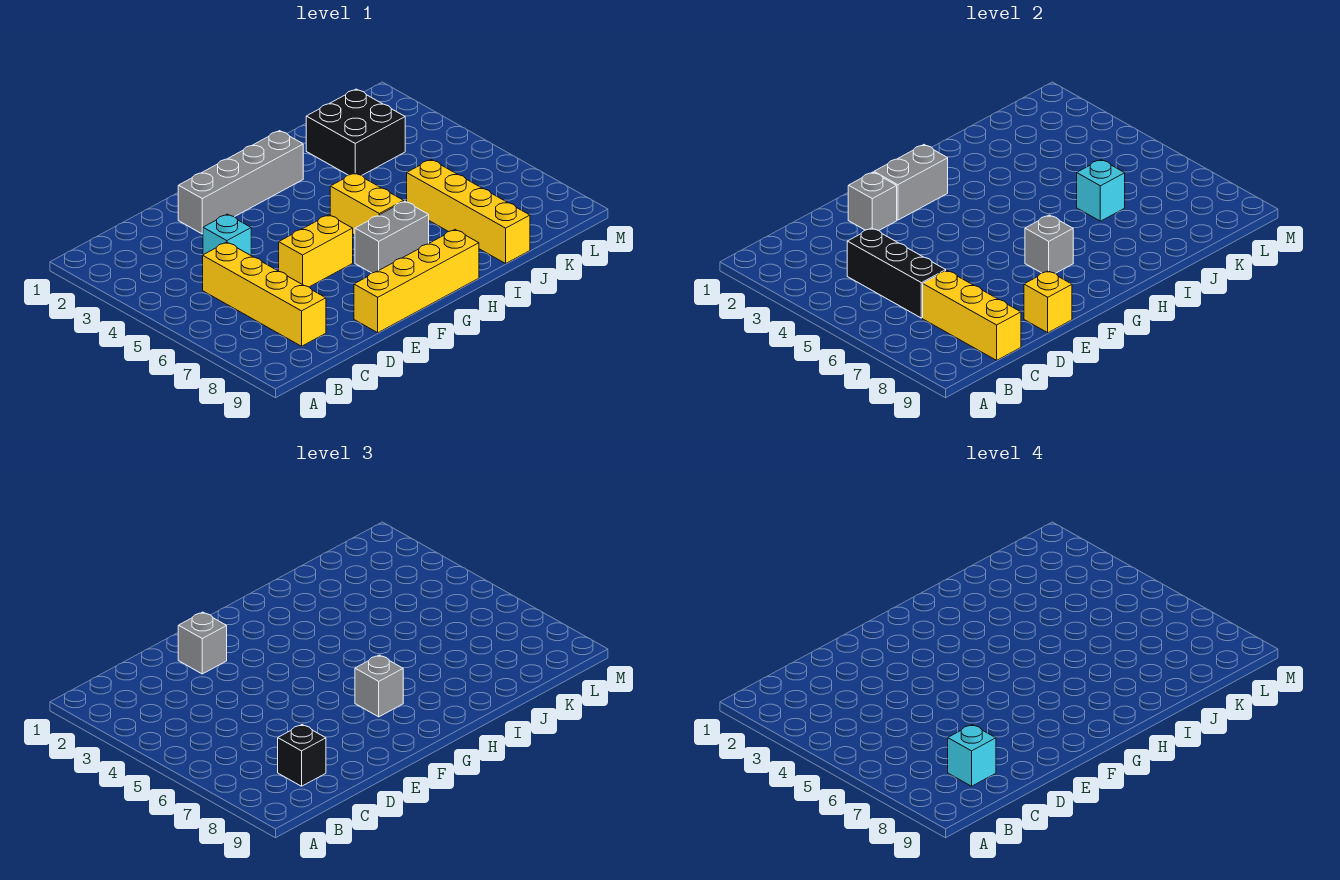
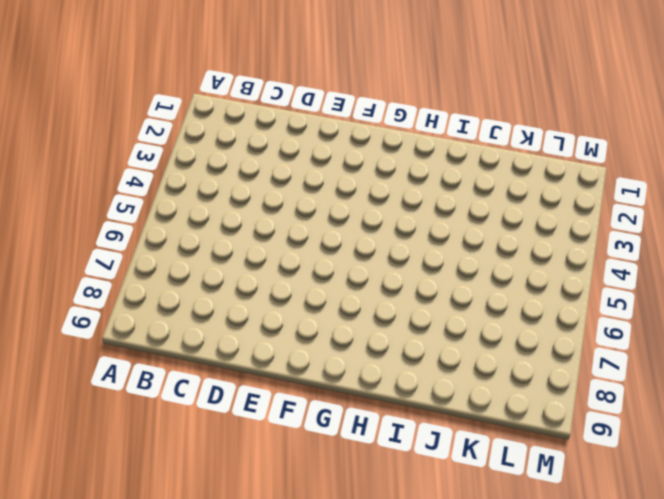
none -> yellow brick C5:C8 level 1
none -> cyan brick D4 level 1
none -> grey brick E2:H2 level 1

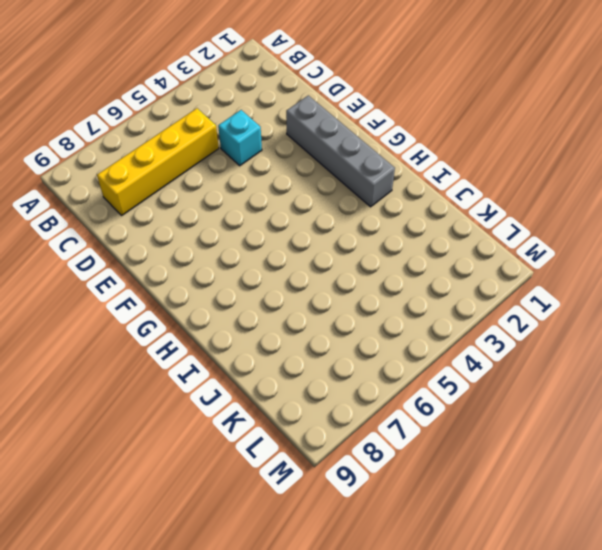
none -> yellow brick E6:F6 level 1
none -> yellow brick E9:H9 level 1
none -> grey brick G7:H7 level 1

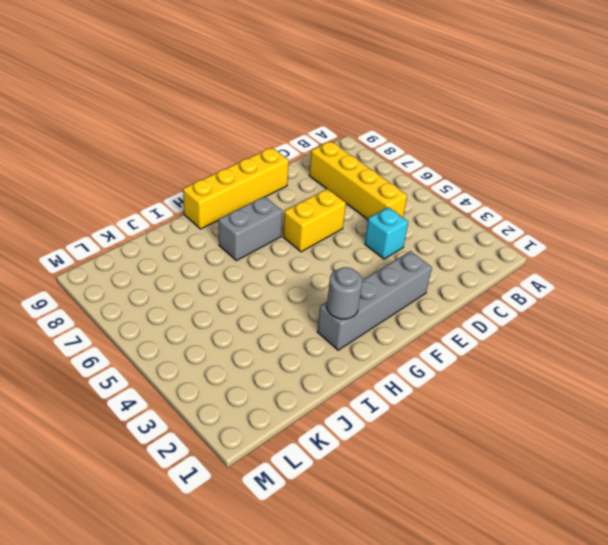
grey round brick H2 level 2 -> none
none -> yellow brick H5:H6 level 1
none -> black brick J2:K3 level 1
none -> yellow brick J6:J9 level 1

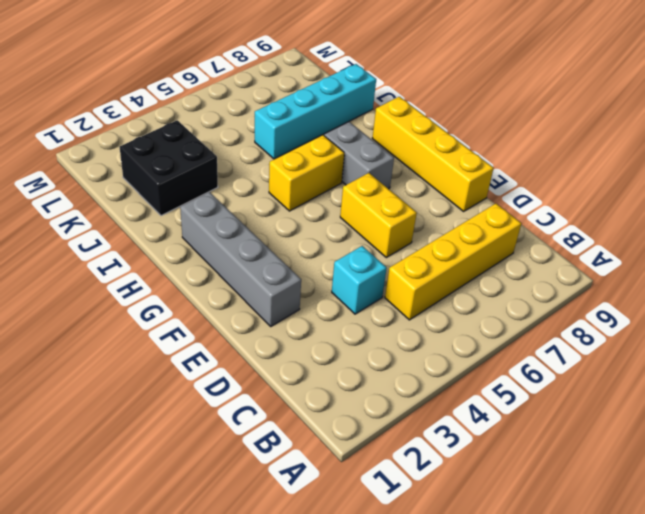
cyan brick J6:J9 level 1 -> yellow brick J6:J9 level 1
none -> black brick C4:C6 level 2
none -> yellow brick C7:C9 level 2
none -> grey brick E2 level 2

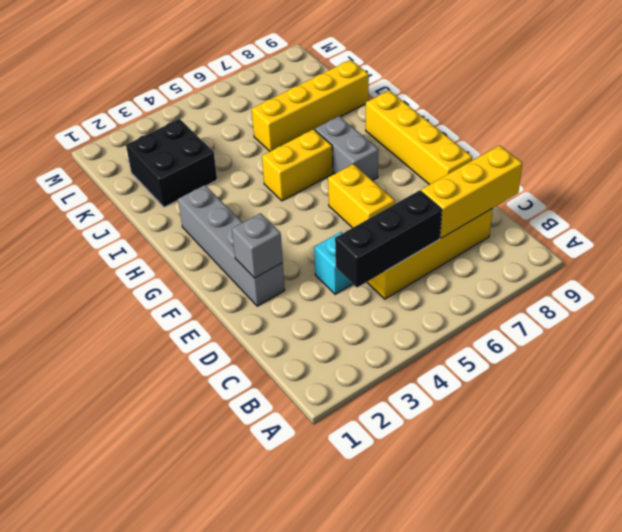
none -> yellow brick E9 level 2
none -> grey brick F2:G2 level 2
none -> grey brick G7 level 2

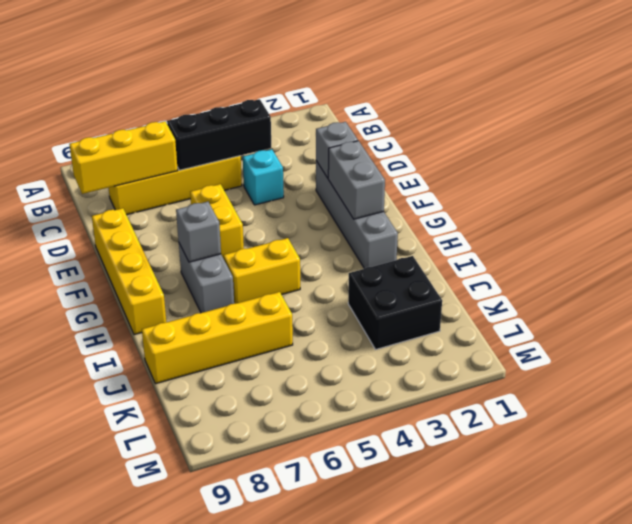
none -> yellow brick E9 level 2
none -> cyan brick J6 level 2
none -> black brick C8 level 3

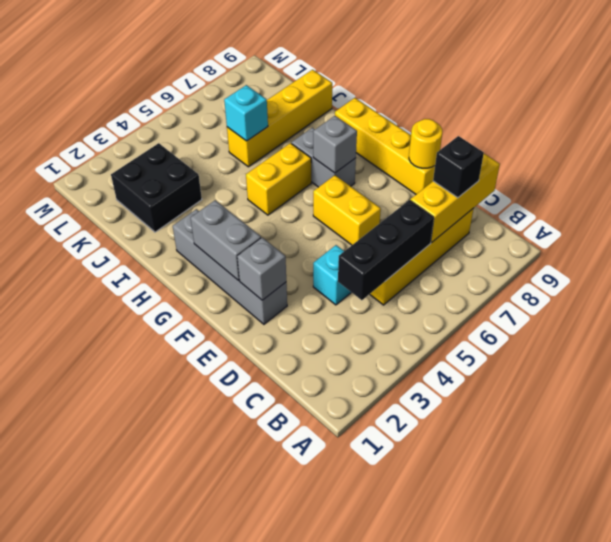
yellow round brick E9 level 2 -> yellow brick E9 level 2
none -> grey brick E2 level 3
none -> grey brick G7 level 3
none -> cyan brick C8 level 4

